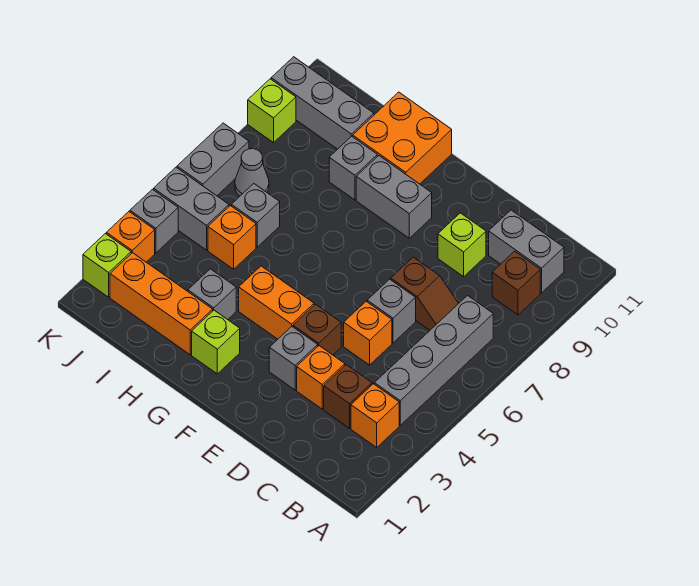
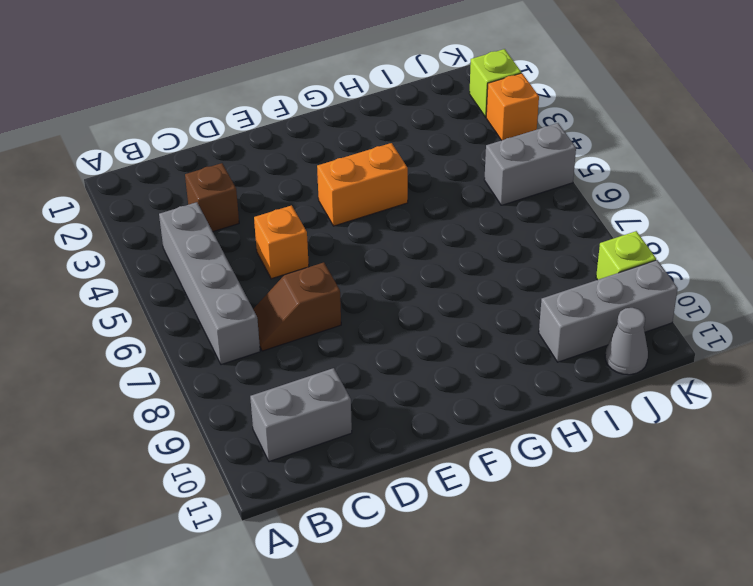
grey cone J11 level 1 -> grey cone J7 level 1
none -> orange brick B3 level 1
none -> brown brick B9 level 1
none -> orange brick D3 level 1

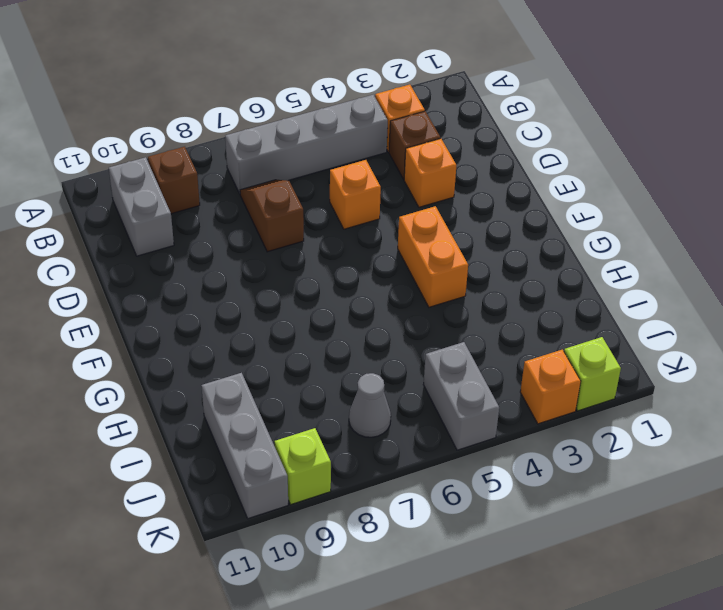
none -> grey brick D6 level 1
none -> lime brick D9 level 1
none -> grey brick E3 level 1

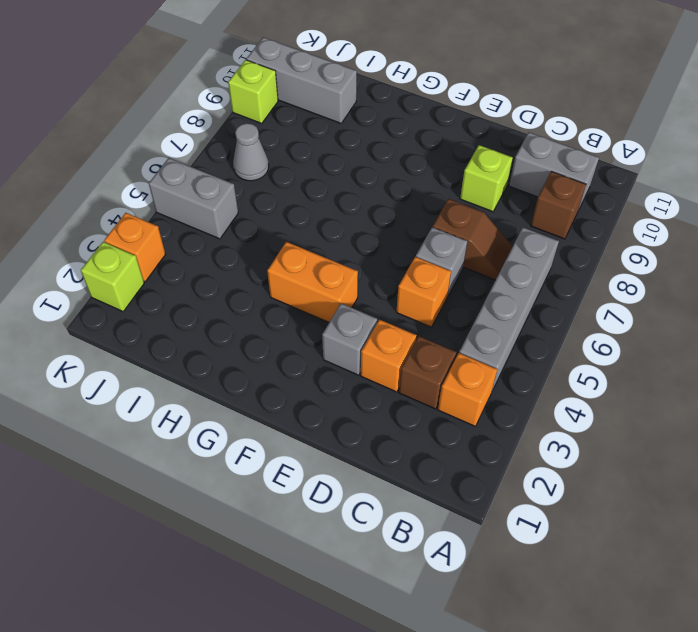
none -> brown brick E4 level 1
none -> grey brick F9:G9 level 1
none -> lime brick G2 level 1

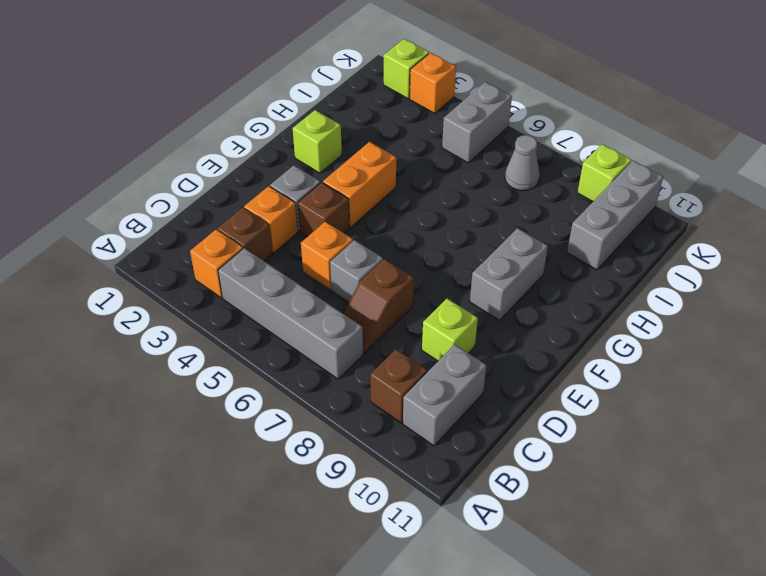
none -> orange brick G10:H11 level 1
none -> orange brick H2:J2 level 1
none -> grey brick H3 level 1

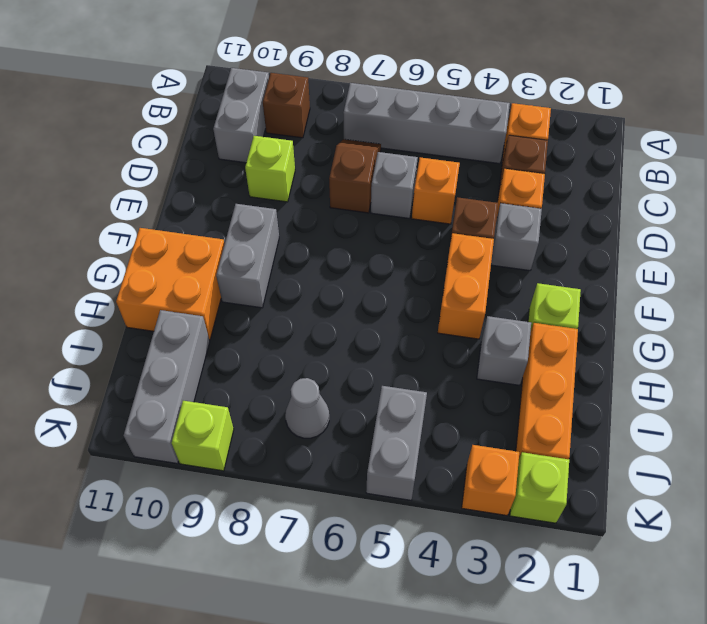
none -> grey brick H9 level 1
none -> orange brick I5 level 1
none -> grey brick I6 level 1

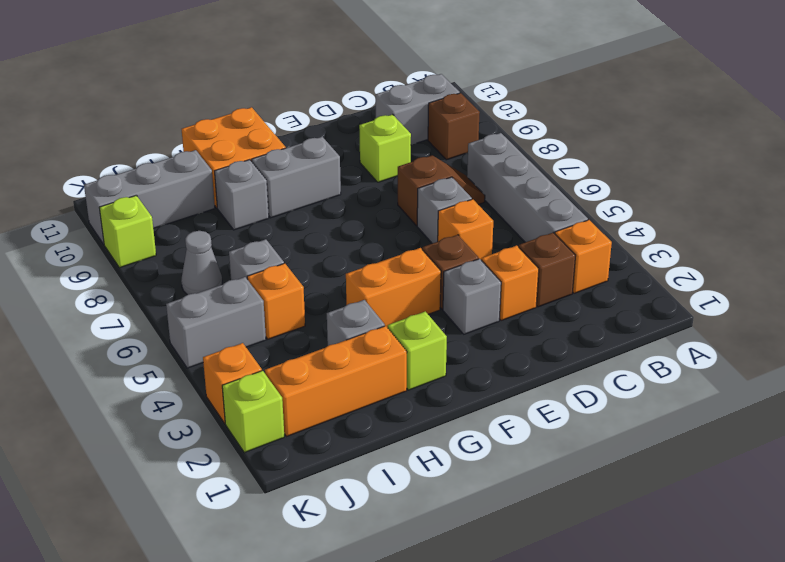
none -> grey brick K4 level 1
none -> grey brick K6:K7 level 1

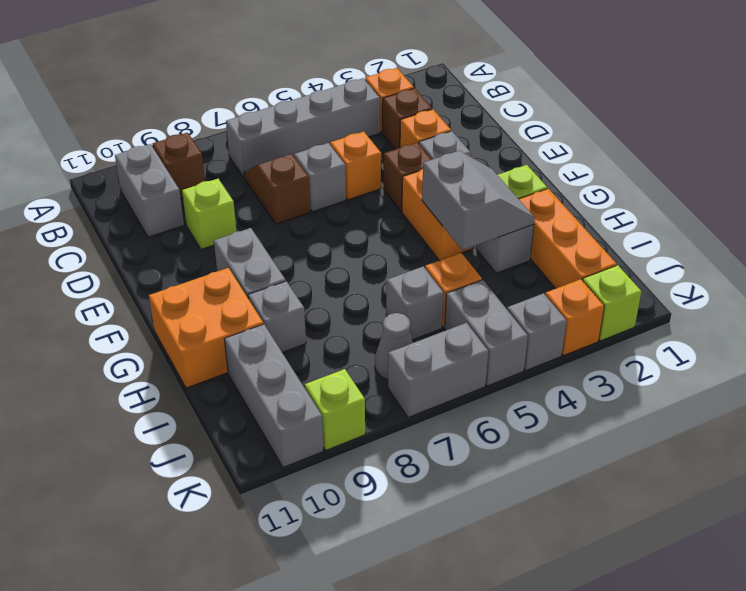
grey slope G3:H4 level 2 top 4 -> none

